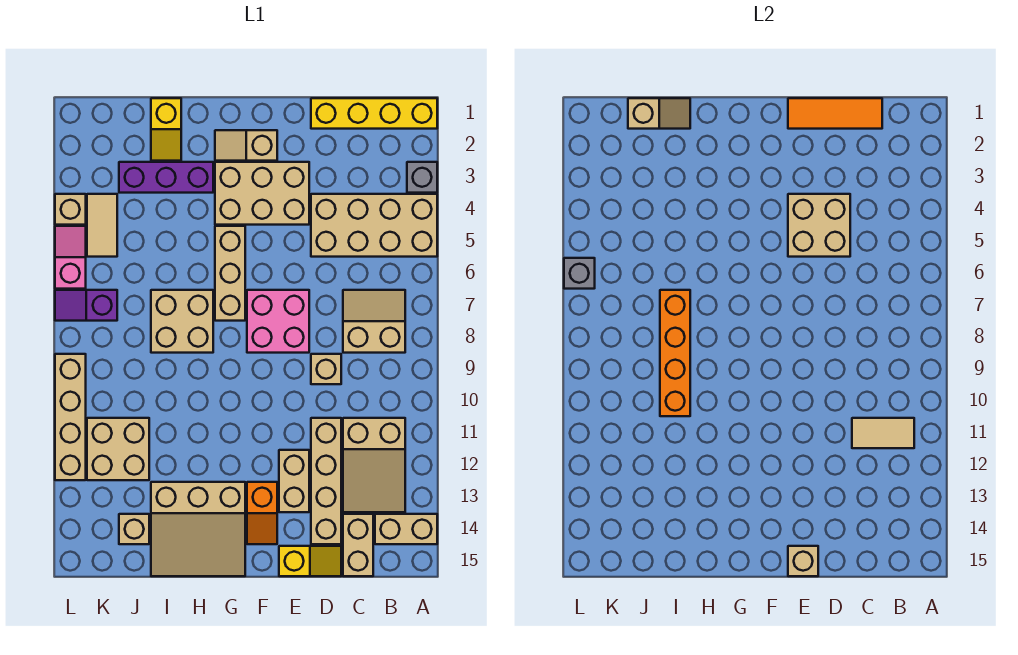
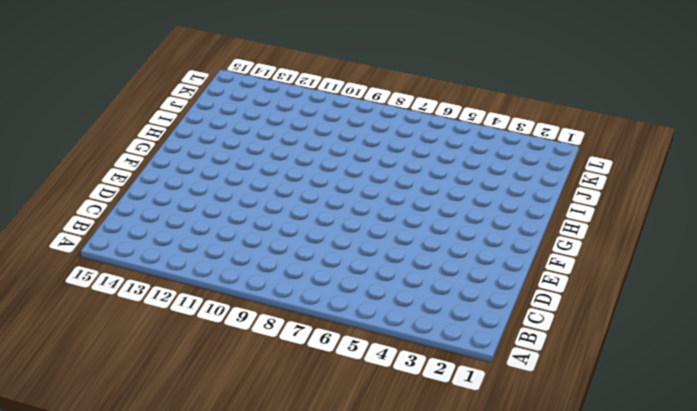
none -> yellow brick A1:D1 level 1
none -> grey brick A3 level 1
none -> tan brick A4:D5 level 1
none -> tan brick A14:B14 level 1

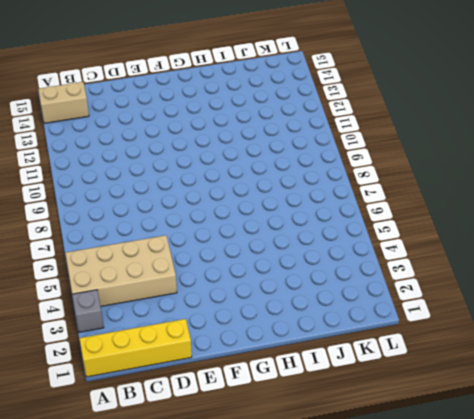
none -> tan slope B7:C8 level 1 top 8
none -> tan slope B11:C13 level 1 top 11
none -> tan brick C14:C15 level 1
none -> tan brick D9 level 1

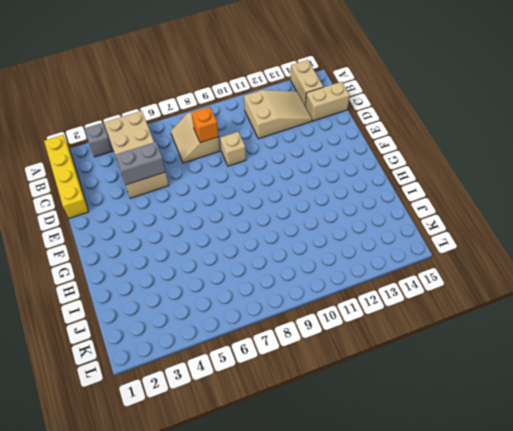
orange brick C8 level 2 -> none
grey brick D4:D5 level 2 -> tan brick D4:E5 level 2
none -> tan brick D11:D14 level 1
none -> yellow slope D15:E15 level 1 top E
none -> tan brick E3:G4 level 1
none -> pink brick E7:F8 level 1

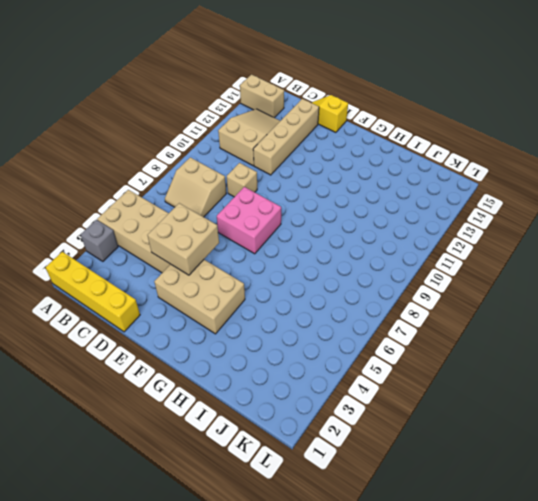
none -> tan brick C14:C15 level 1
none -> tan brick E12:E13 level 1
none -> tan slope F2:G2 level 1 top F
none -> orange slope F13:F14 level 1 top 13

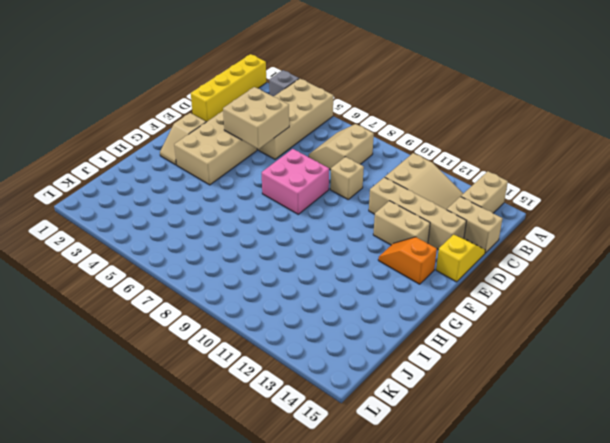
orange slope F13:F14 level 1 top 14 -> orange slope F13:F14 level 1 top 13
none -> tan brick G5:G7 level 1
none -> tan slope G13:I15 level 1 top 13
none -> purple brick H3:J3 level 1
none -> tan brick H7:I8 level 1

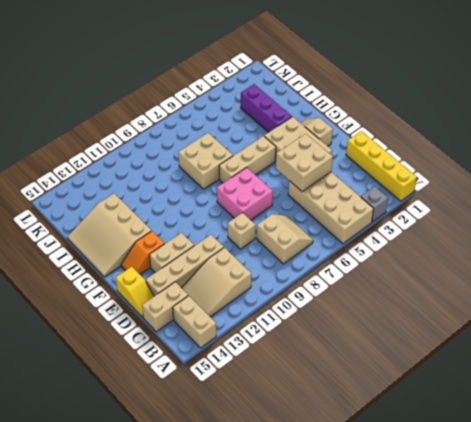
none -> yellow slope I1:I2 level 1 top 1
none -> tan brick J11:K12 level 1
none -> tan brick J14 level 1
none -> tan tile K4:K5 level 1

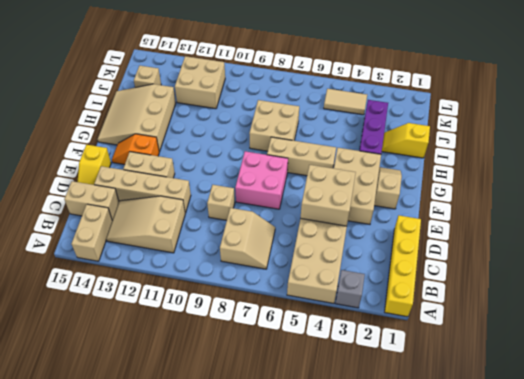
none -> purple slope K7:L7 level 1 top K
none -> tan brick L4 level 1
none -> pink slope L5:L6 level 1 top 6
none -> tan brick L9:L12 level 1

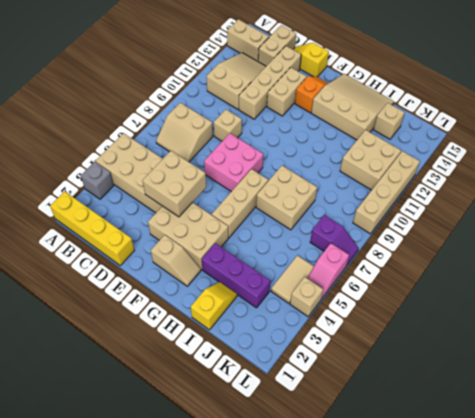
none -> tan tile B11:C11 level 2
none -> orange tile C1:E1 level 2
none -> tan brick E15 level 2
none -> tan slope I1:J1 level 2 top J

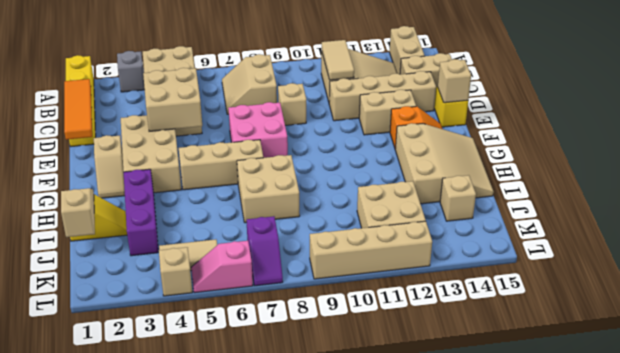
none -> orange brick I7:I10 level 2
none -> grey brick L6 level 2

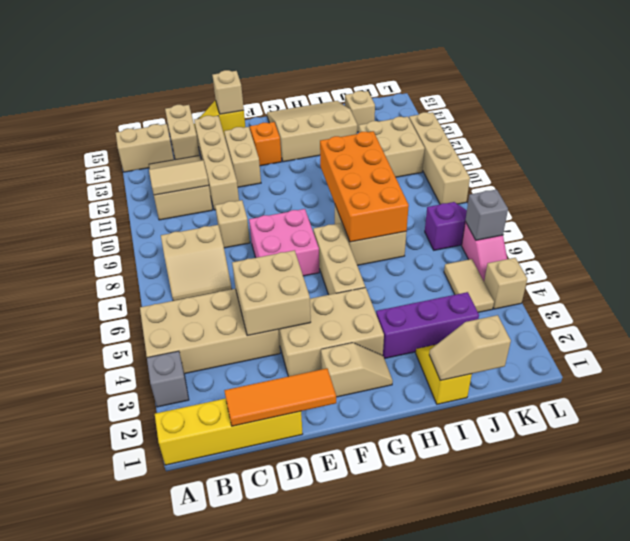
orange brick H7:I10 level 2 -> orange brick I7:I10 level 2

